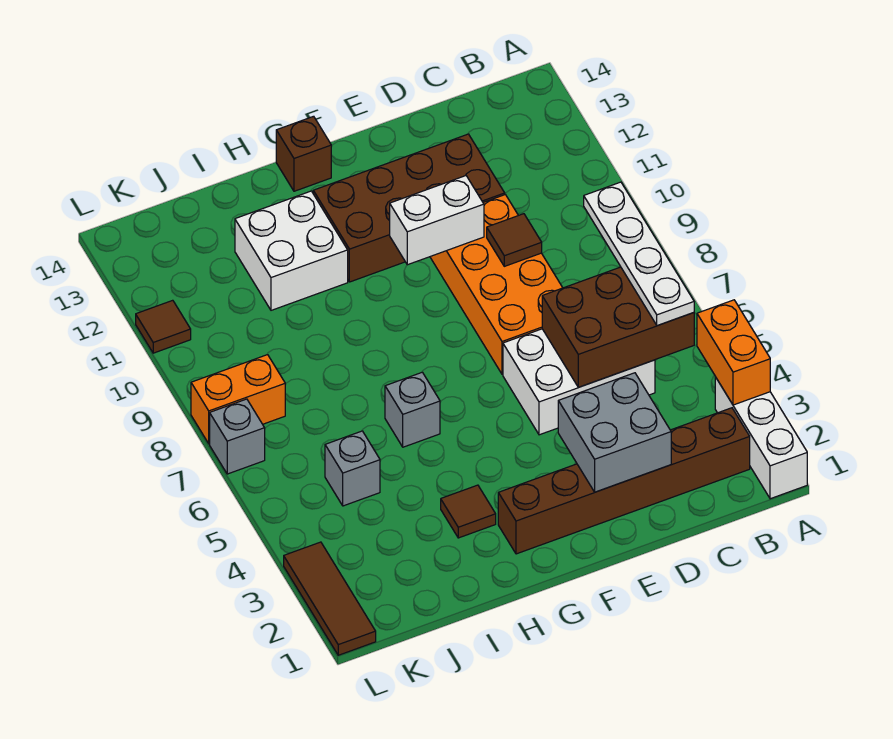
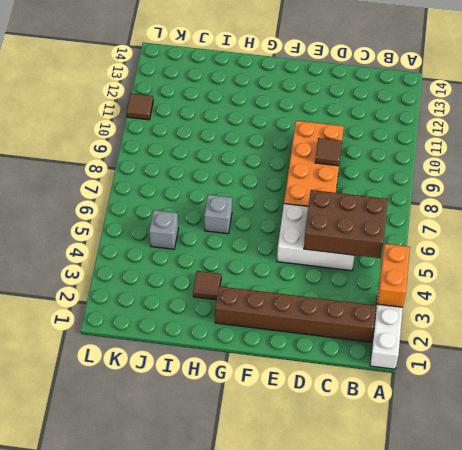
none -> brown brick D11:G12 level 1
none -> brown brick G14 level 1
none -> white brick H11:I12 level 1

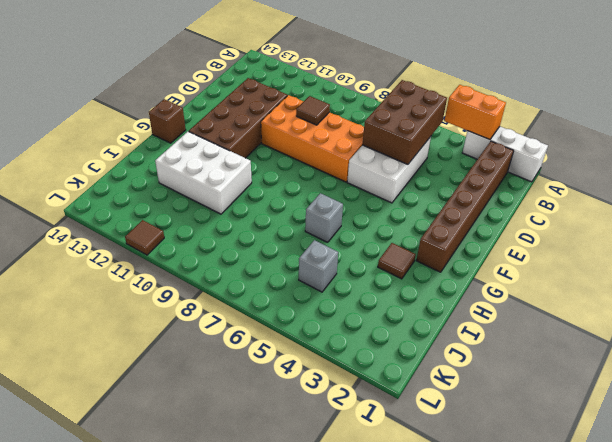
white brick H10:I12 level 1 -> white brick H11:I12 level 1
none -> orange brick K8:L8 level 1
none -> brown tile L1:L3 level 1
none -> grey brick L7 level 1

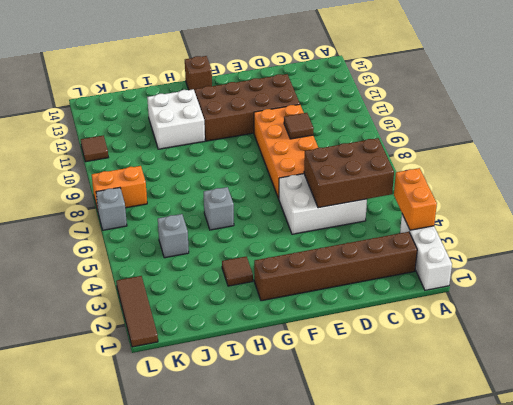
none -> grey brick D2:E3 level 2
none -> white brick E10:F10 level 2
none -> white plate B5:B8 level 3

